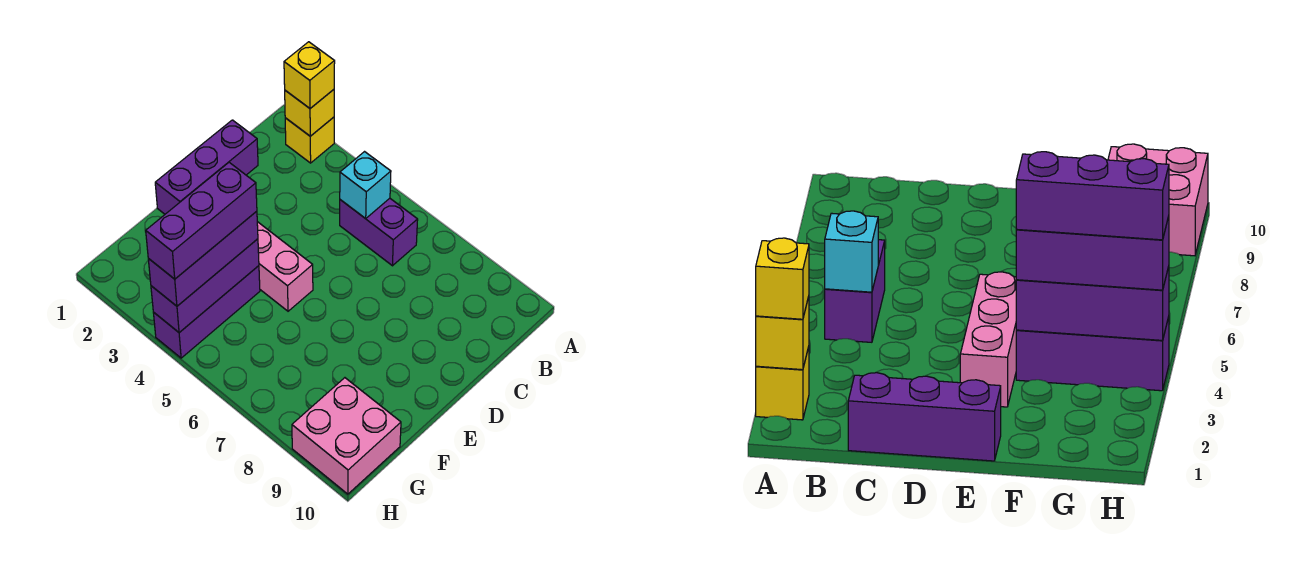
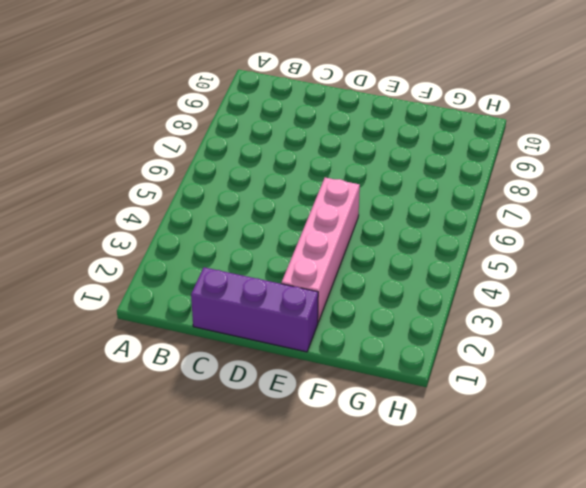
pink brick E2:E5 level 1 -> pink brick E3:E5 level 1
none -> yellow brick A2 level 1
none -> purple brick B5:B6 level 1
none -> purple brick F4:H4 level 1

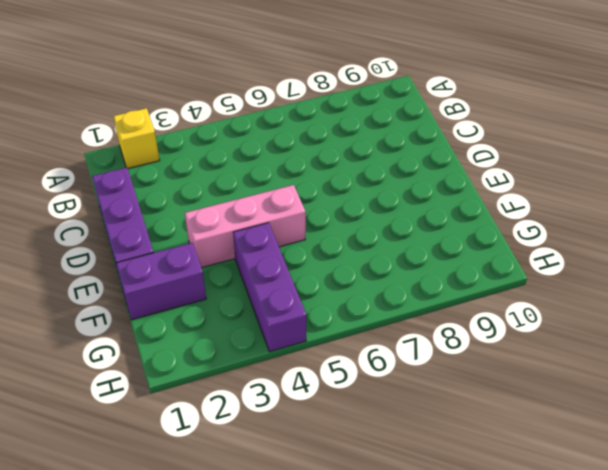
purple brick F1:F2 level 1 -> purple brick B5:B6 level 1
none -> pink brick G9:H10 level 1
none -> yellow brick A2 level 2
none -> cyan brick B5 level 2

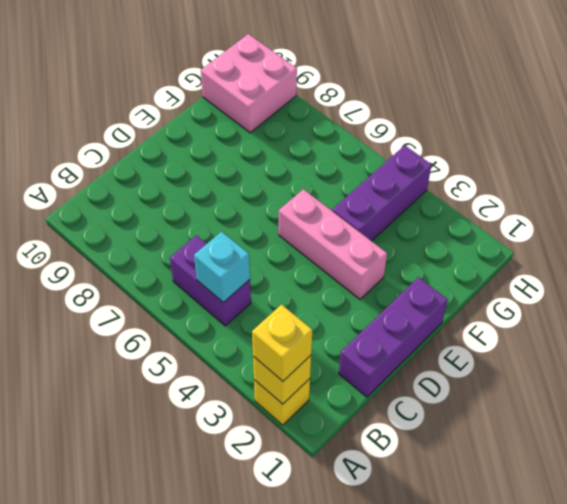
none -> purple brick F4:H4 level 2
none -> purple brick F4:H4 level 3
none -> purple brick F4:H4 level 4

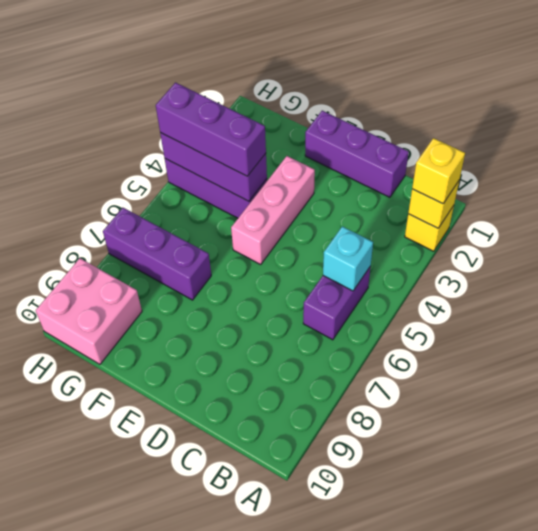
purple brick F7:H7 level 1 -> purple brick F4:H4 level 4

